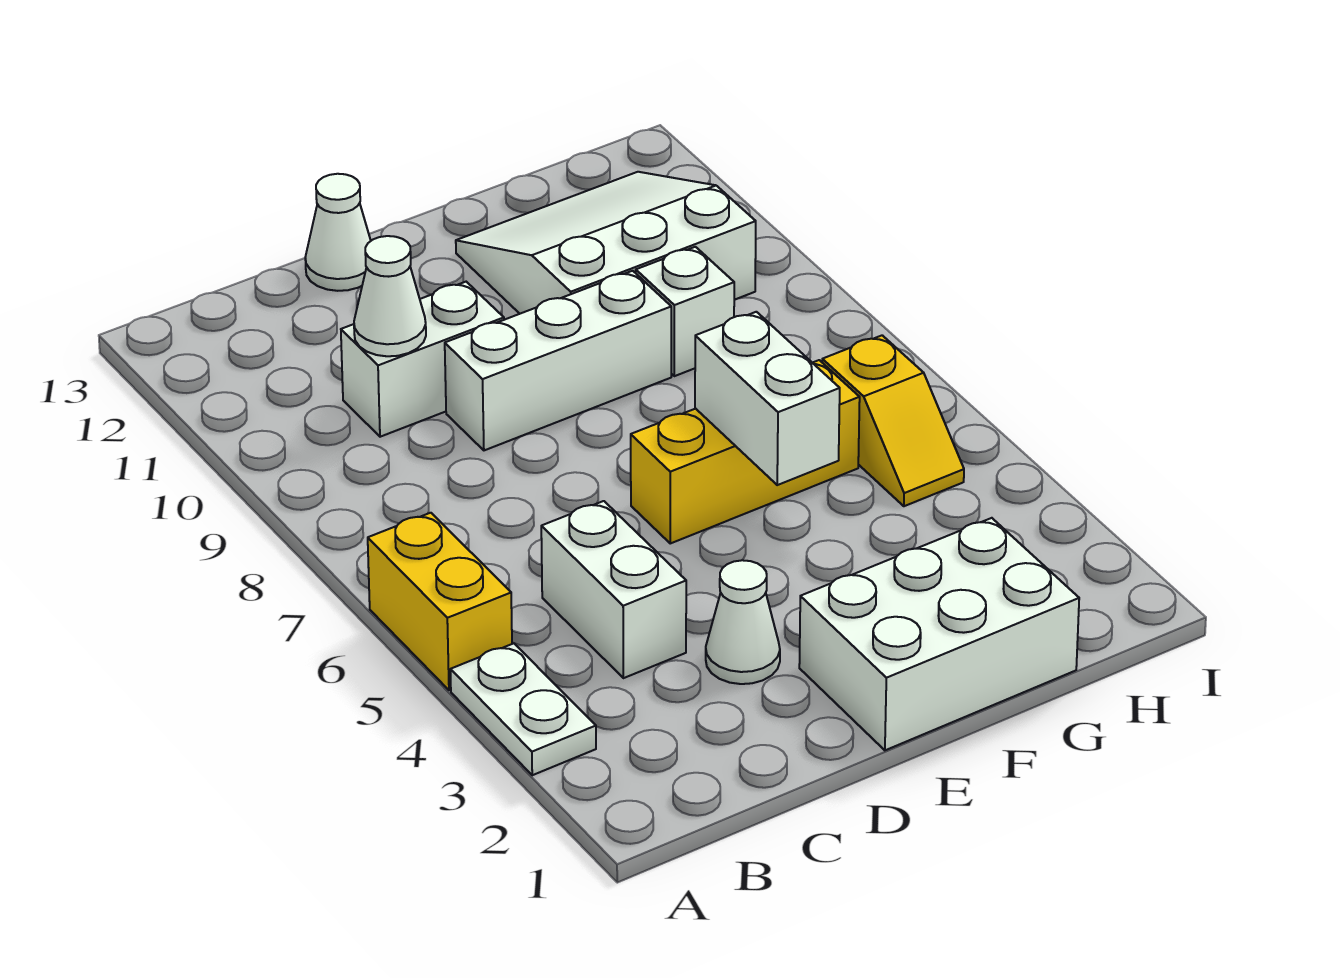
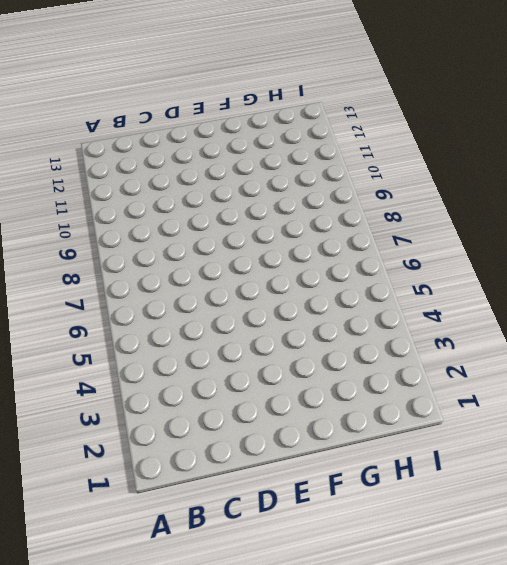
none -> white plate A3:A4 level 1
none -> yellow brick A5:A6 level 1
none -> white brick C4:C5 level 1

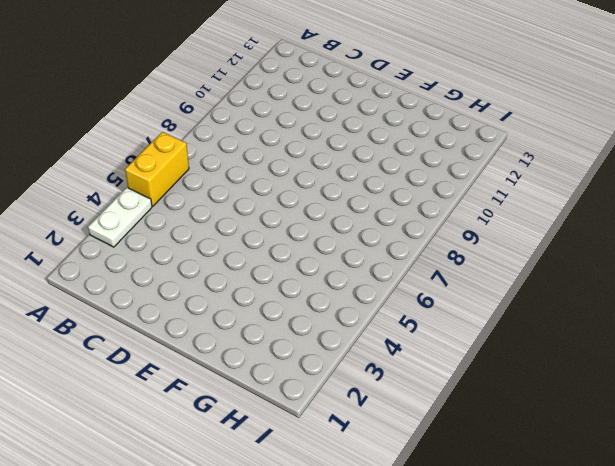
none -> white brick C4:C5 level 1
none -> white brick C10:D10 level 1
none -> white cone D3 level 1

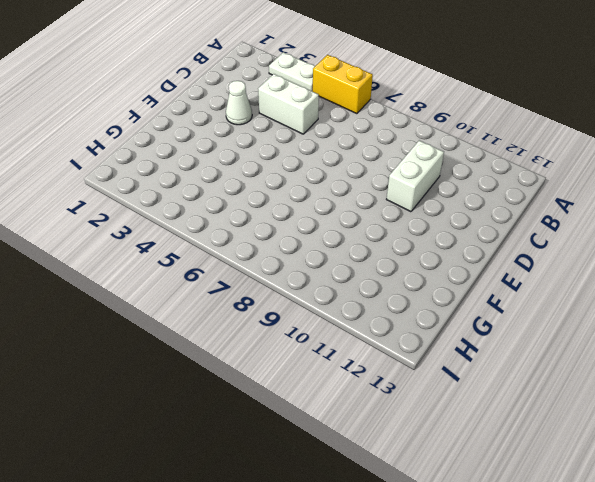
none -> white brick D9:F9 level 1
none -> white cone D13 level 1
none -> white brick E1:G2 level 1

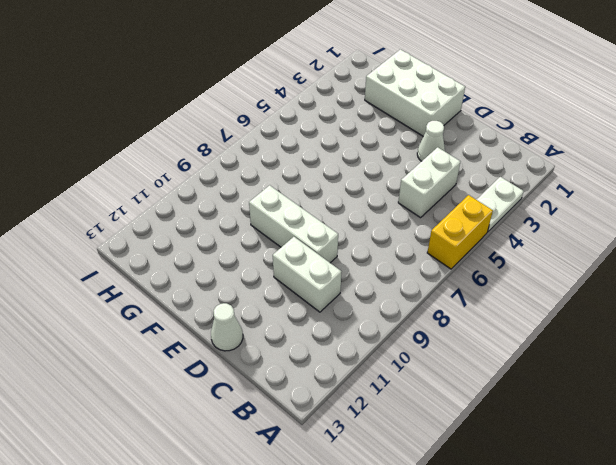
none -> yellow brick E6:G6 level 1
none -> white slope F10:H12 level 1 top 10
none -> white brick G9 level 1

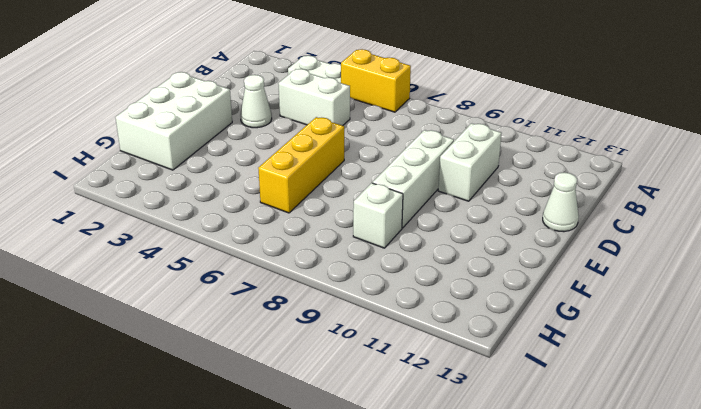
none -> white slope F10:H12 level 1 top 10
none -> yellow slope H5:H6 level 1 top 6
none -> white cone C10 level 2

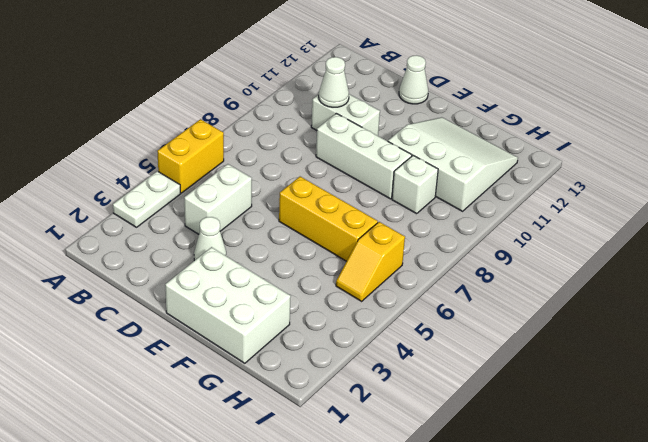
none -> white brick F5:F6 level 2

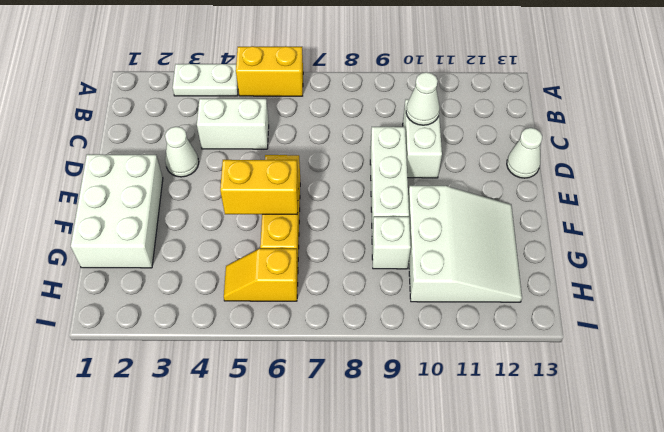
yellow brick F5:F6 level 2 -> white brick F5:F6 level 2

